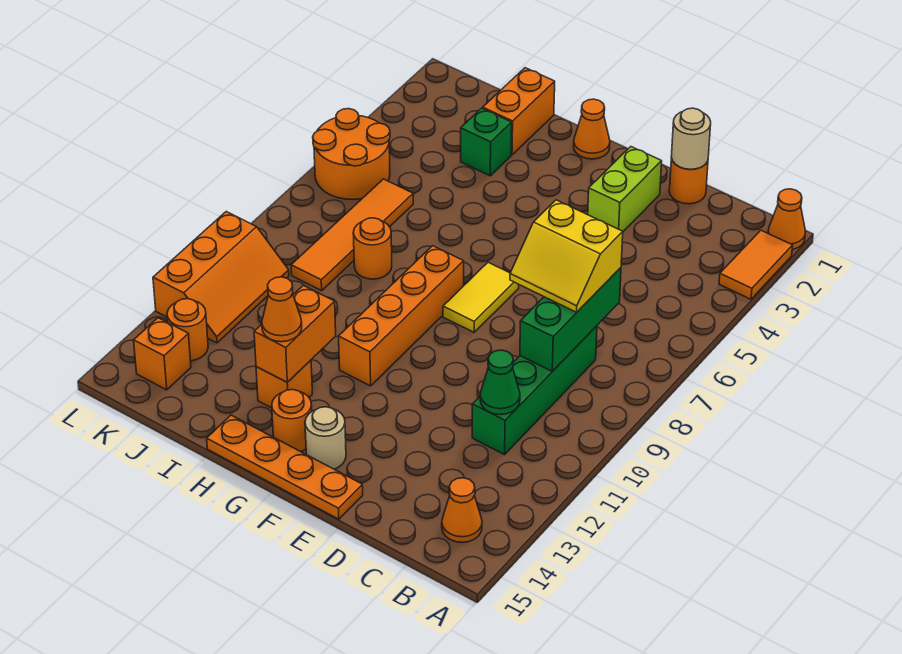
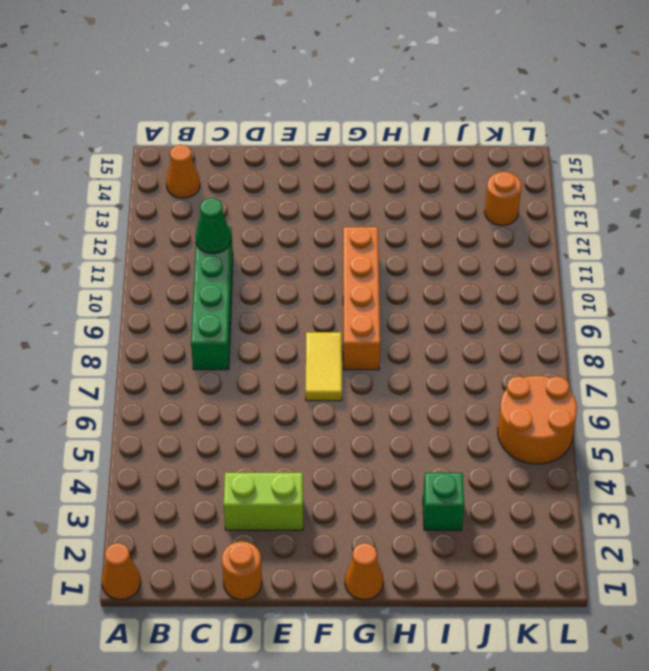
lime brick D3:E3 level 1 -> lime brick E2:E3 level 1
none -> orange tile A2:A3 level 1
none -> orange plate E15:H15 level 1
none -> tan round brick F14 level 1

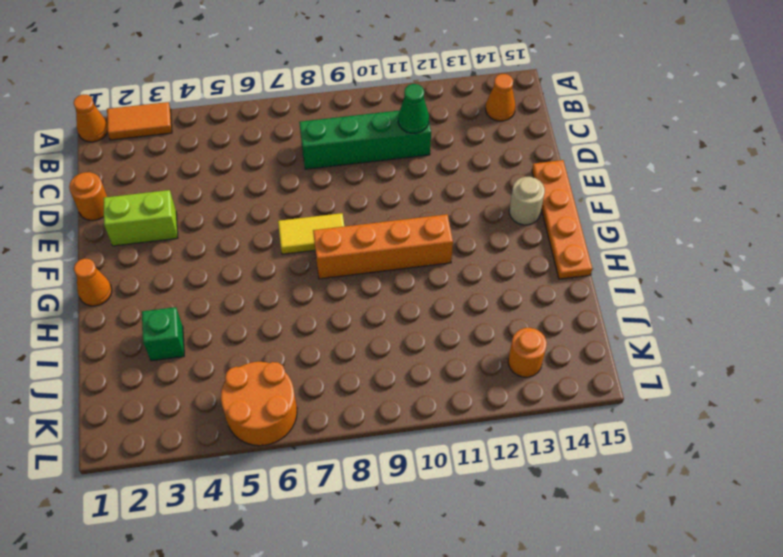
none -> orange round brick G14 level 1
none -> orange brick H13 level 1
none -> orange brick I1:I2 level 1

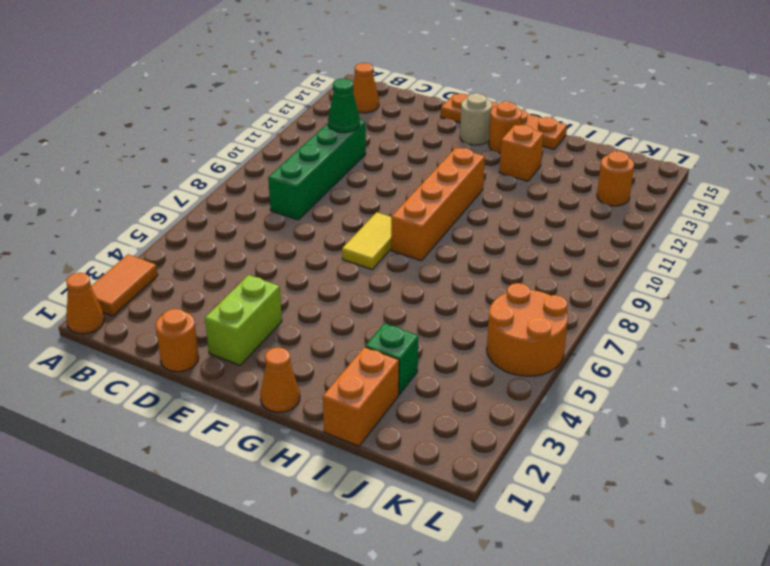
none -> orange round brick I8 level 1
none -> orange tile J6:J9 level 1
none -> orange slope K10:L12 level 1 top L

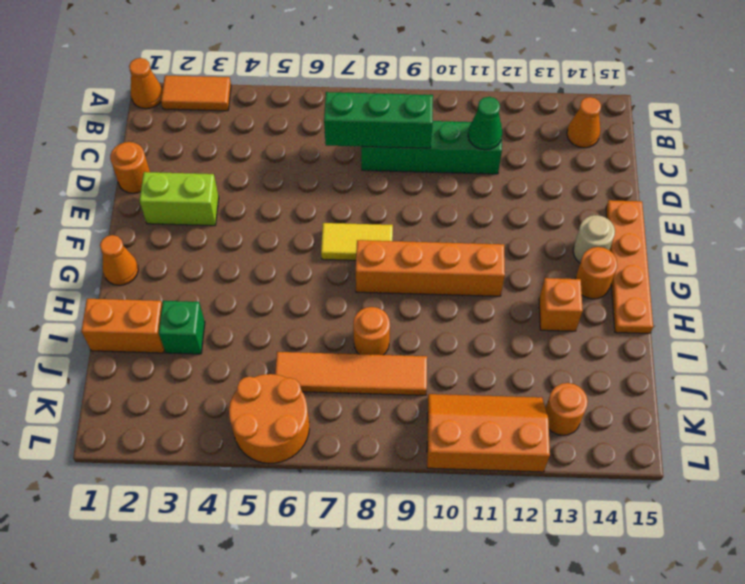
none -> orange brick K14 level 1
none -> tan round brick D1 level 2
none -> orange brick H12:H13 level 2

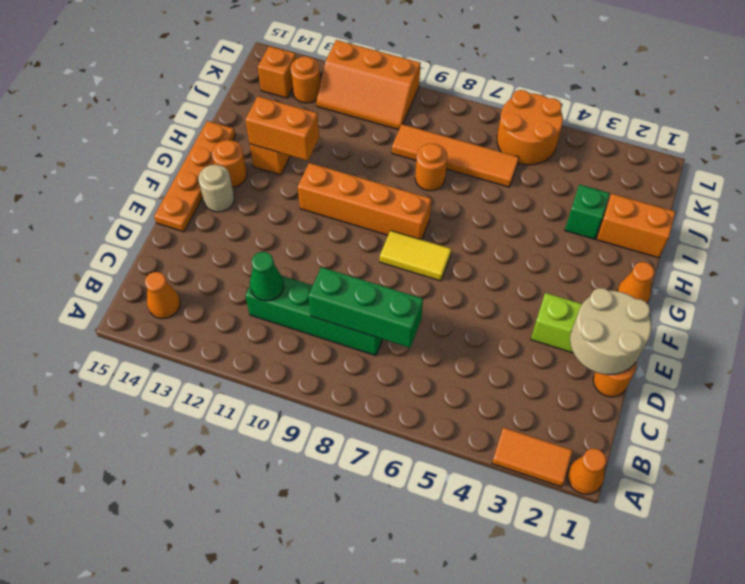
tan round brick D1:E2 level 2 -> tan round brick D1 level 2
none -> yellow slope C7:D8 level 3 top 7
none -> orange cone H13 level 3

